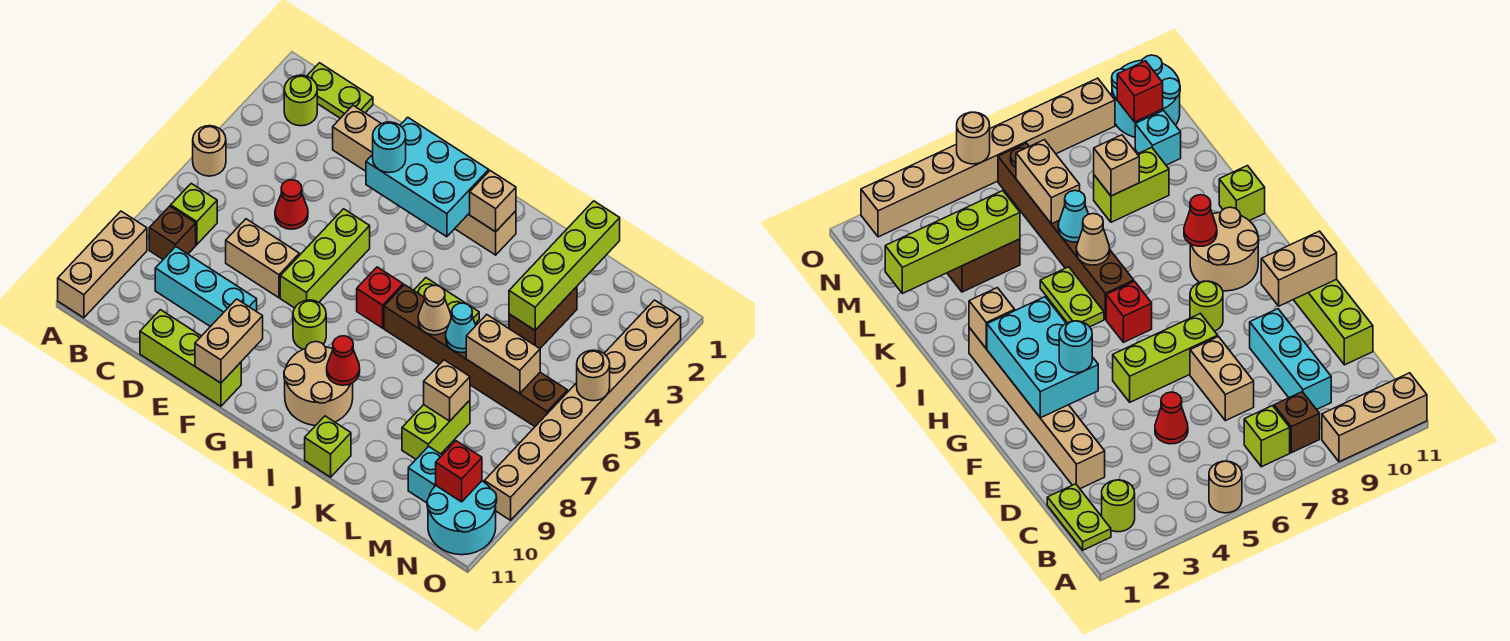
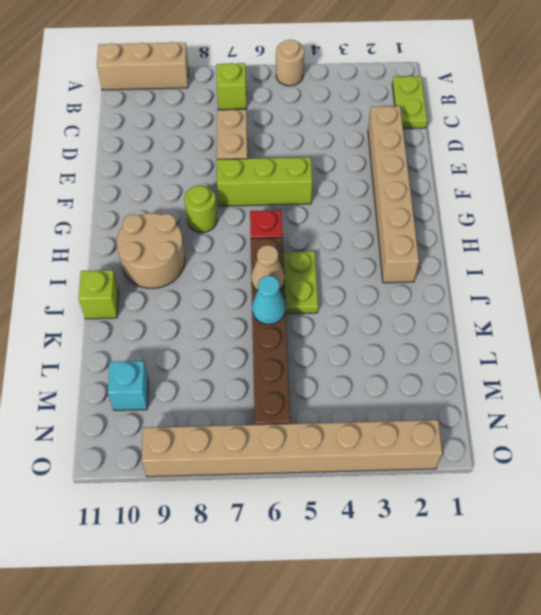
none -> lime round brick B2 level 1
none -> brown brick B8 level 1
none -> cyan brick C9:E9 level 1
none -> red cone D5 level 1

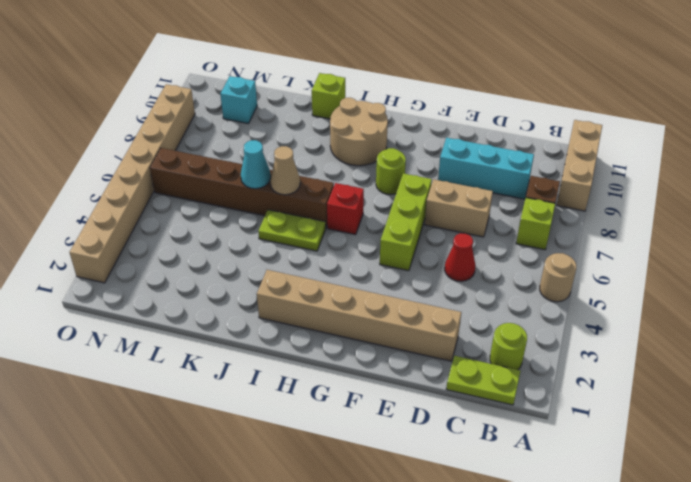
none -> lime brick D11:F11 level 1
none -> brown brick L3:L4 level 1
none -> lime brick L8:L9 level 1
none -> cyan round brick N10:O11 level 1

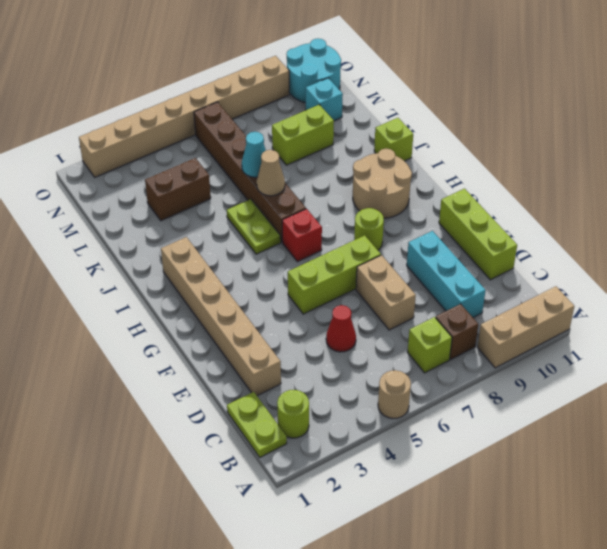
none -> cyan brick F2:H3 level 2
none -> tan brick F10:F11 level 2
none -> tan brick I2 level 2
none -> red cone I9 level 2

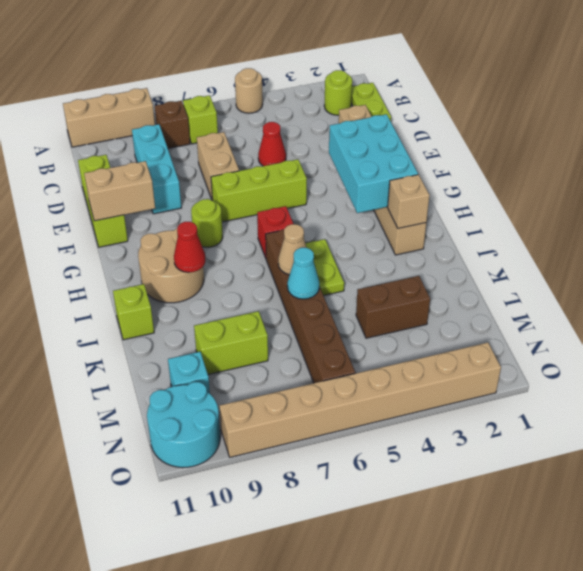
none -> lime brick L1:L4 level 2
none -> tan brick L6:M6 level 2
none -> tan brick L8 level 2
none -> red brick N10 level 2

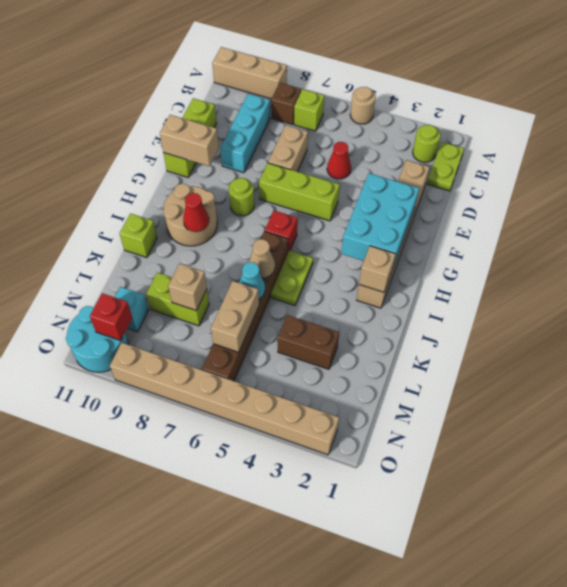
none -> lime brick L1:L4 level 2
none -> tan round brick O5 level 2
none -> cyan round brick F3 level 3

